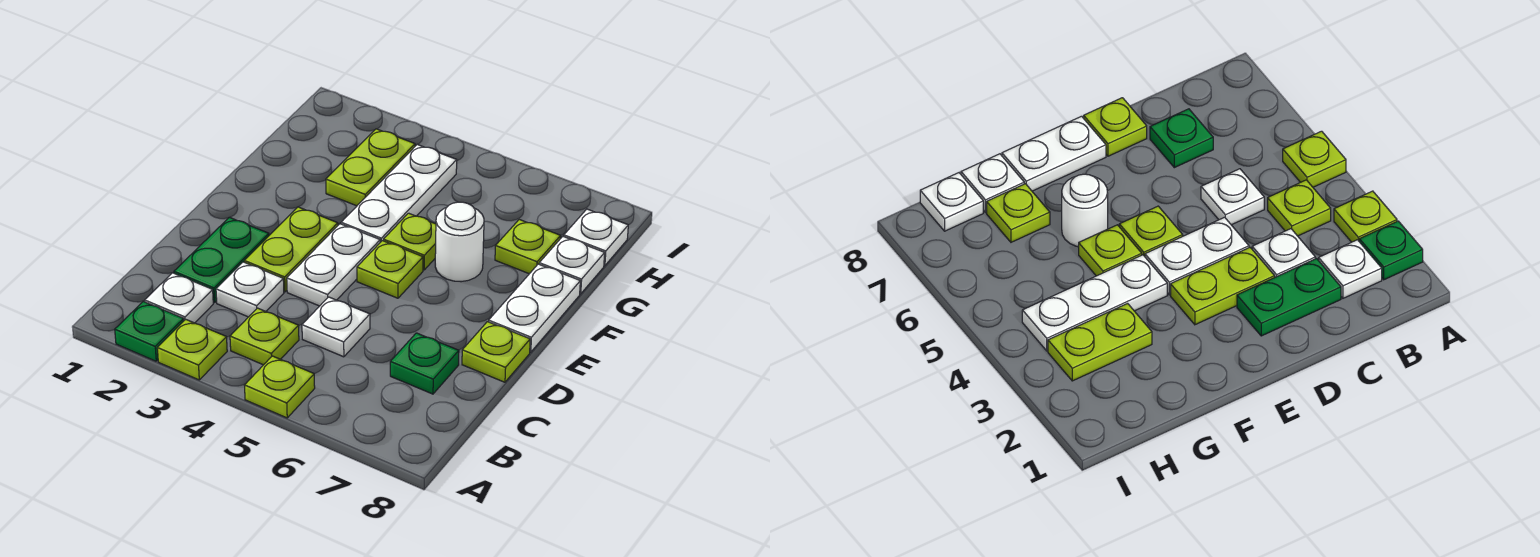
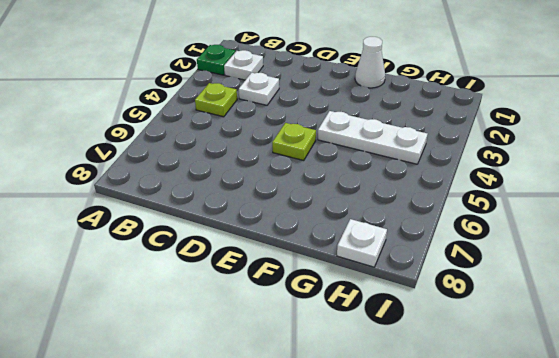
white cone F1 level 1 -> none
none -> lime plate A3 level 1
none -> lime plate A5 level 1
none -> green plate C2:D2 level 1

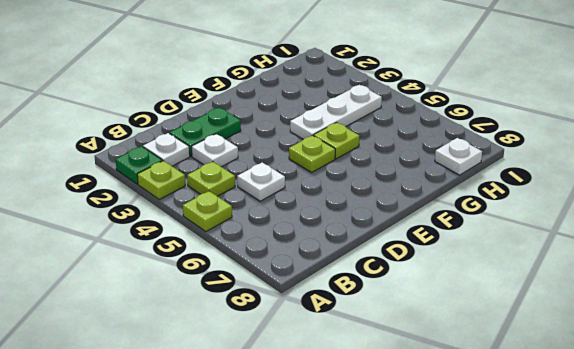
none -> green plate C7 level 1
none -> lime plate D3:E3 level 1
none -> white plate D4:E4 level 1

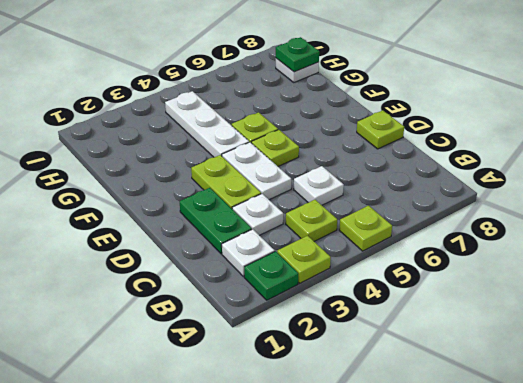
green plate H8 level 2 -> green plate C7 level 1
none -> white plate E8:F8 level 1
none -> white round brick F6 level 1
none -> lime plate G3:H3 level 1

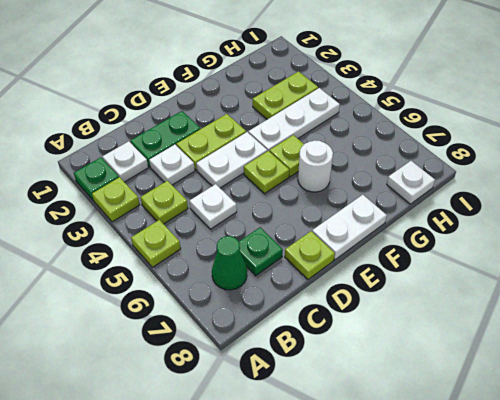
green cone B7 level 1 -> none
none -> lime plate G7 level 1
none -> white plate G8 level 1

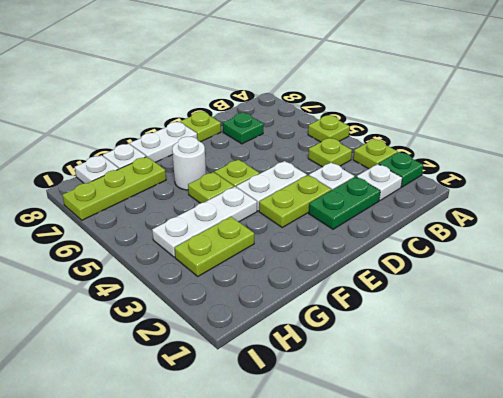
lime plate G7:I7 level 1 -> lime plate G7 level 1
none -> white plate C5 level 1

